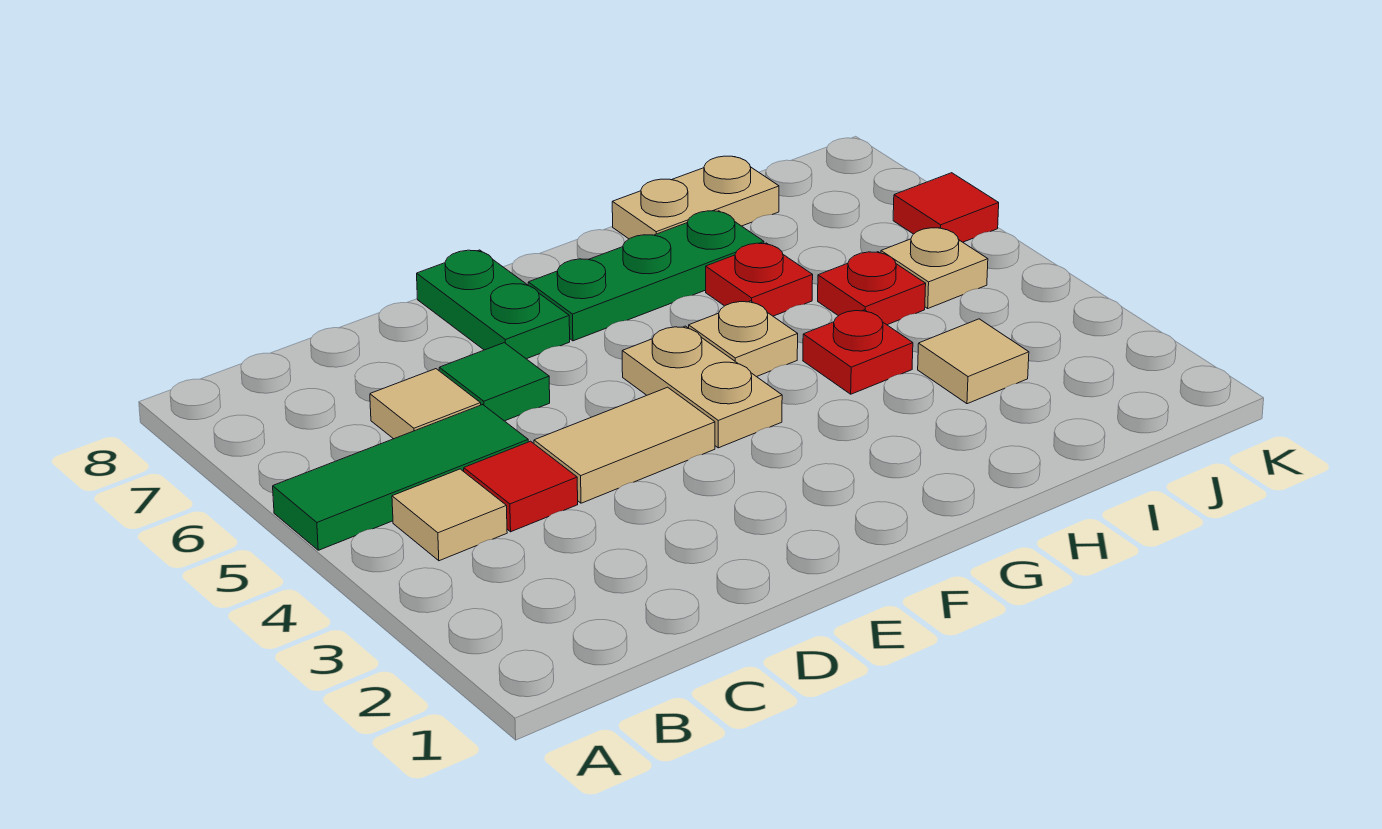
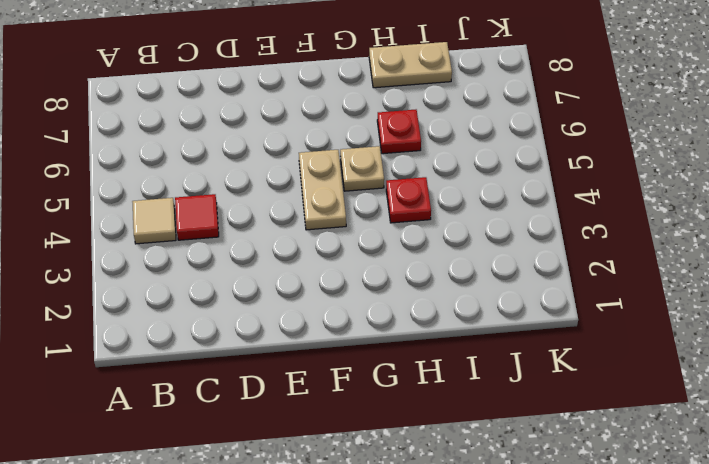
none -> green tile A5:C5 level 1
none -> tan tile C6 level 1
none -> tan tile D4:E4 level 1

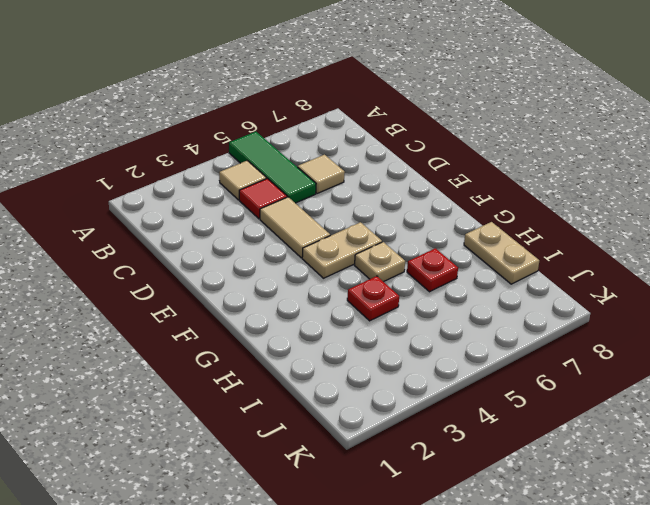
none -> green tile D6 level 1
none -> green plate E7:E8 level 1
none -> green plate F7:H7 level 1

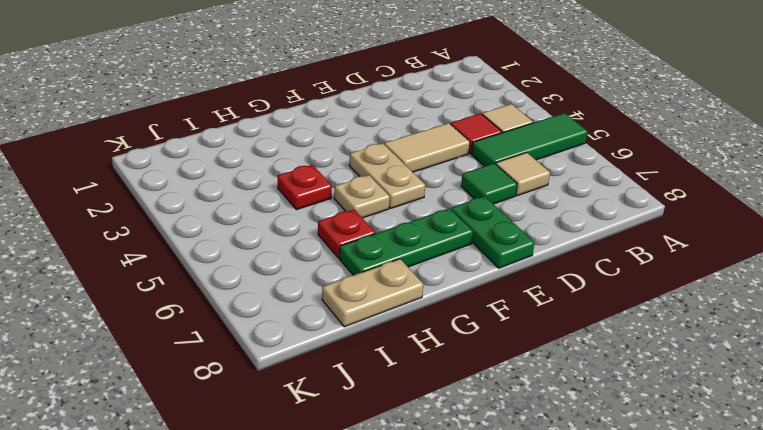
none -> tan tile I3 level 1
none -> red plate I5 level 1
none -> tan plate J5 level 1

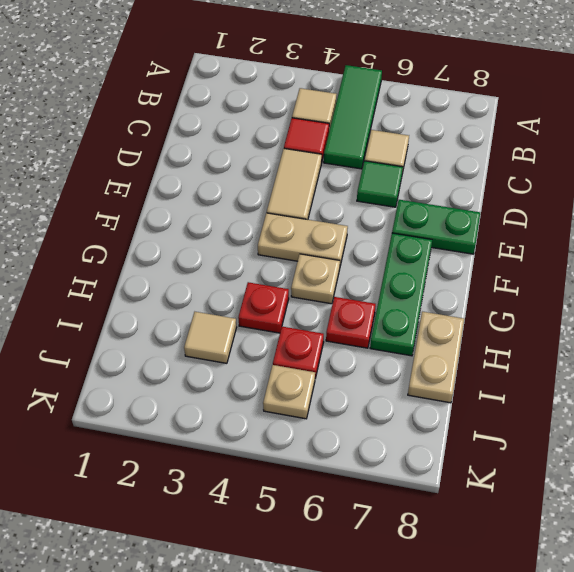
none -> red tile K6 level 1

